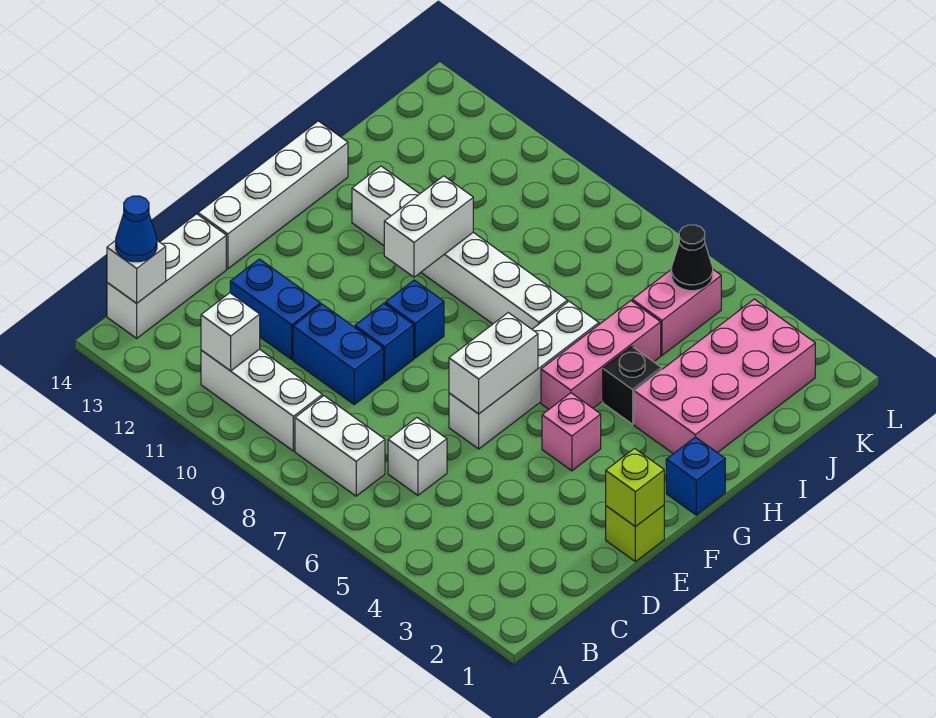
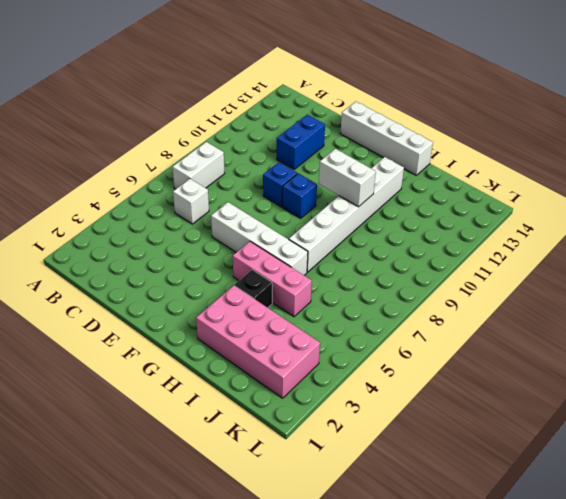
none -> white brick B9:B11 level 1
none -> white brick B14:D14 level 1
none -> blue brick D9:D10 level 1

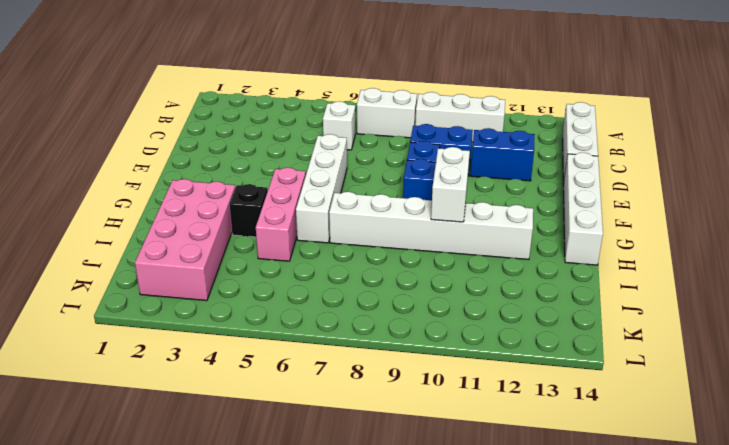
none -> lime brick E1 level 1
none -> pink brick F4 level 1
none -> blue brick G1 level 1

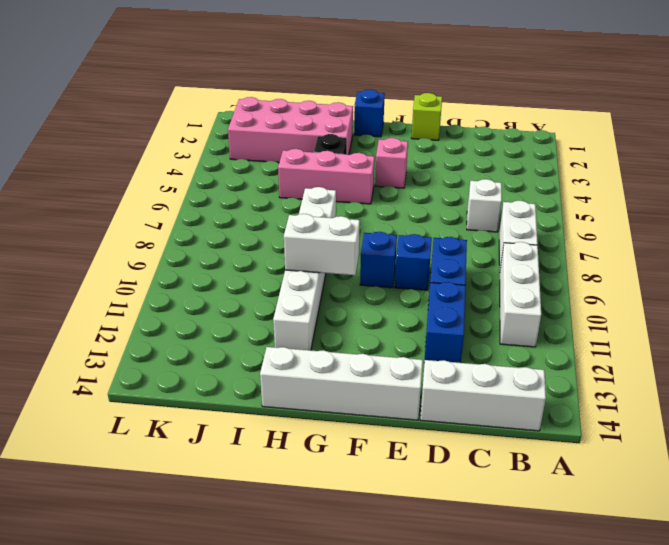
none -> white brick E6:H6 level 1
none -> pink brick J5:K5 level 1
none -> white brick B11 level 2

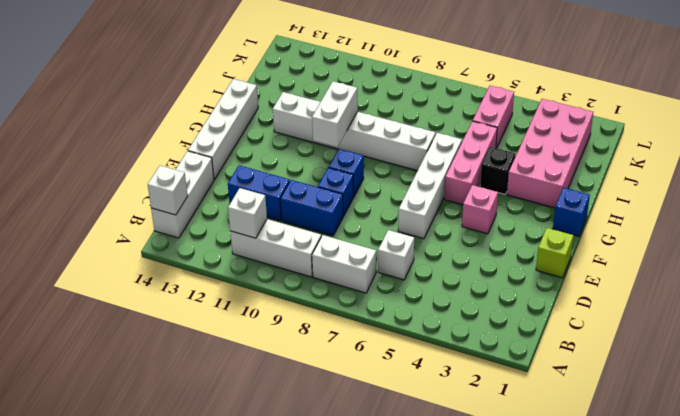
none -> lime brick E1 level 2
none -> white brick E6:F6 level 2
none -> black cone K5 level 2

